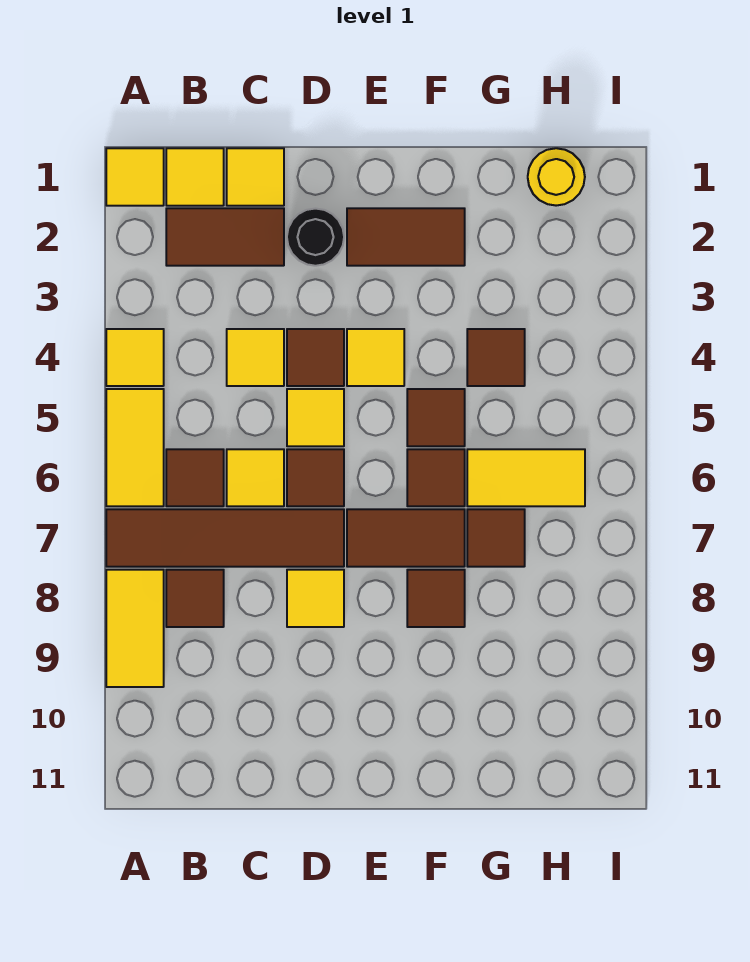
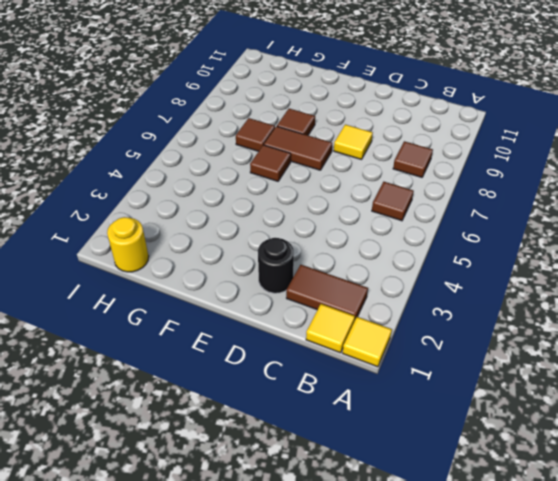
none -> yellow tile A4 level 1
none -> yellow tile A5:A6 level 1
none -> brown tile A7:D7 level 1

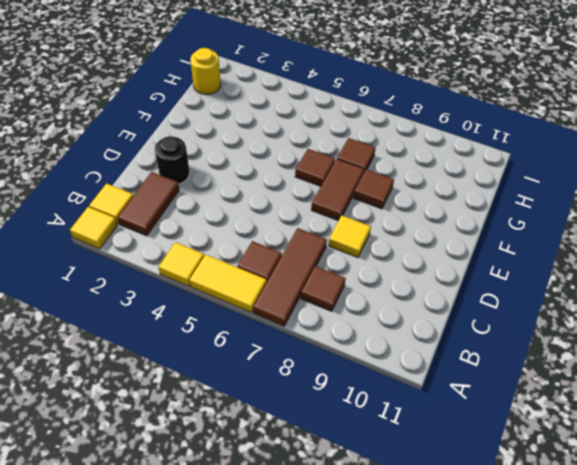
brown tile A7:C7 level 1 -> brown tile A7:D7 level 1
none -> yellow tile A8:A9 level 1
none -> yellow tile C1 level 1
none -> yellow tile C4 level 1

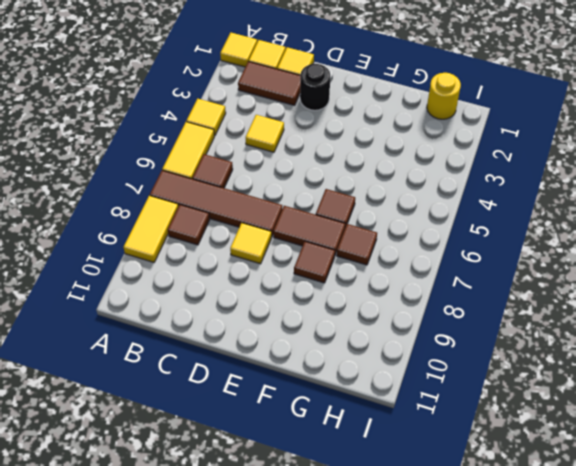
none -> yellow tile C6 level 1
none -> brown tile D4 level 1
none -> yellow tile D5 level 1

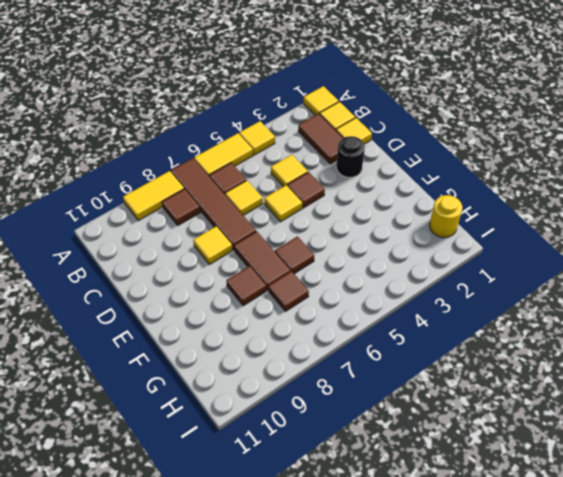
none -> brown tile D6 level 1
none -> brown tile E2:F2 level 1
none -> yellow tile E4 level 1

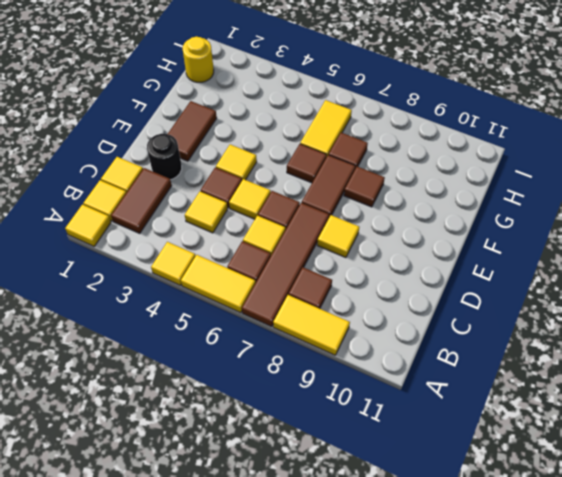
none -> brown tile F5 level 1
none -> brown tile G4 level 1

